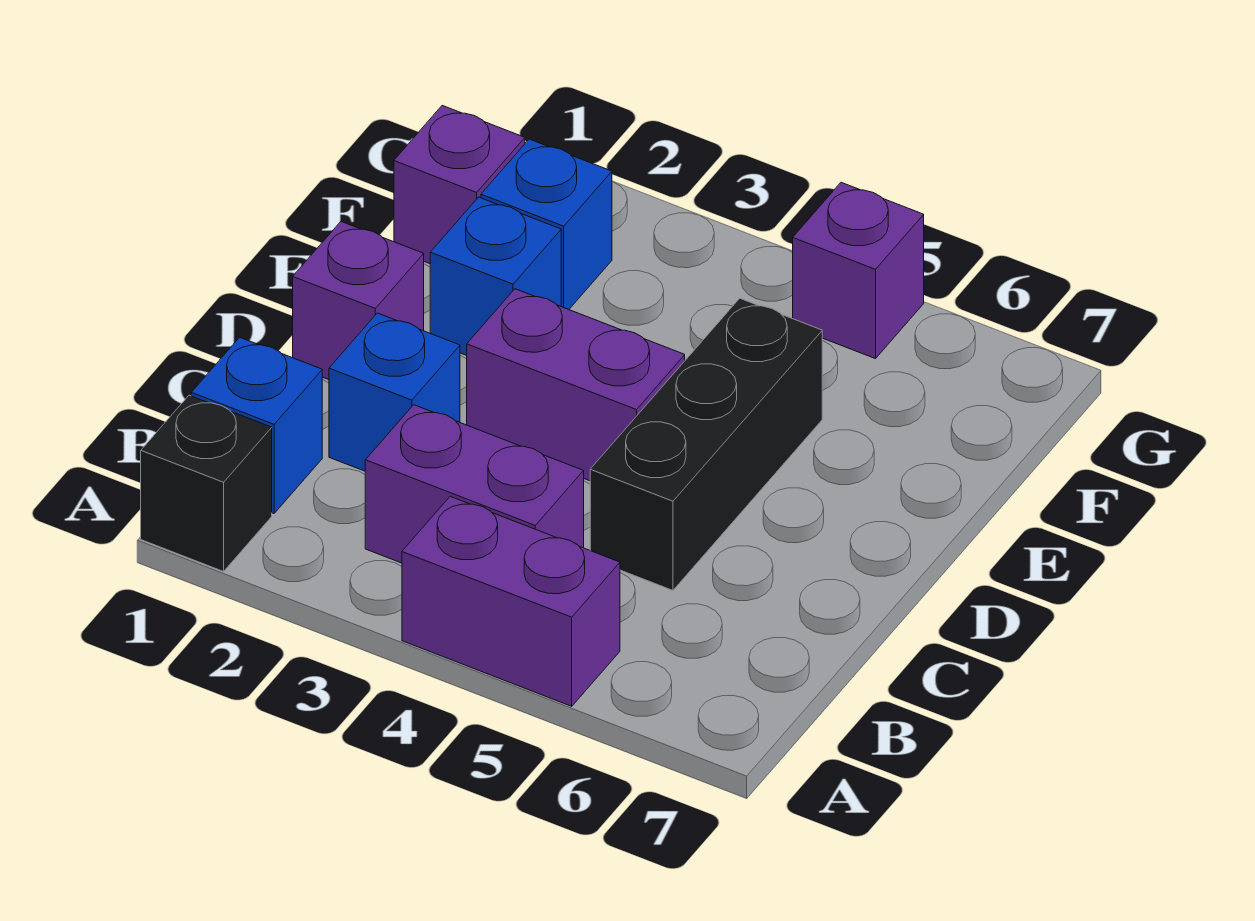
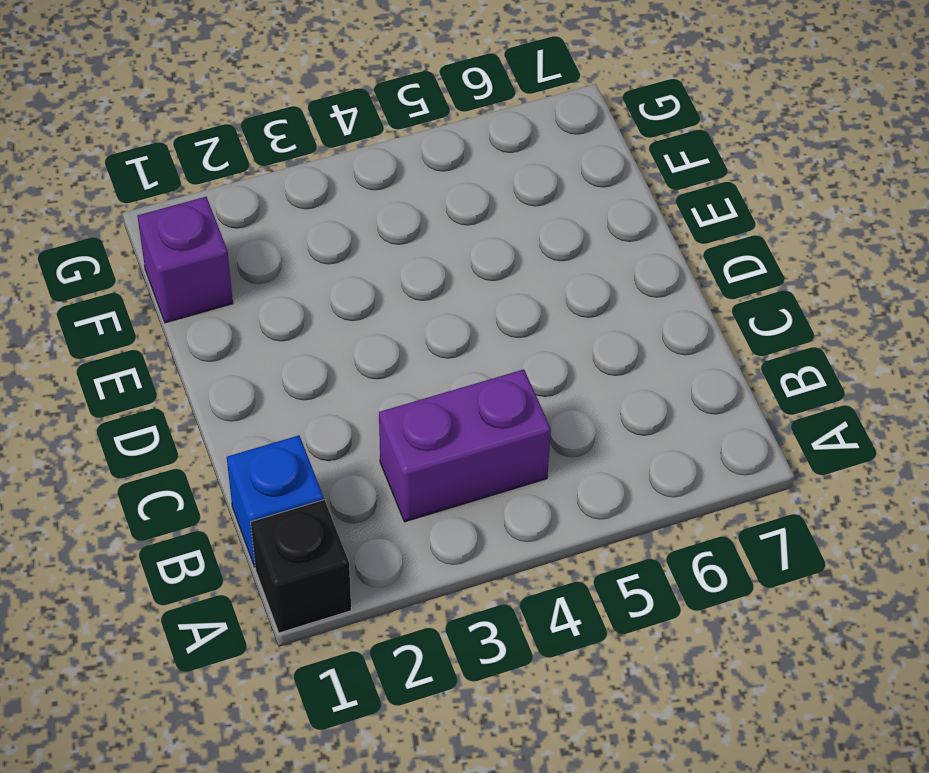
none -> purple brick A4:A5 level 1
none -> blue brick C2 level 1
none -> black brick C5:E5 level 1

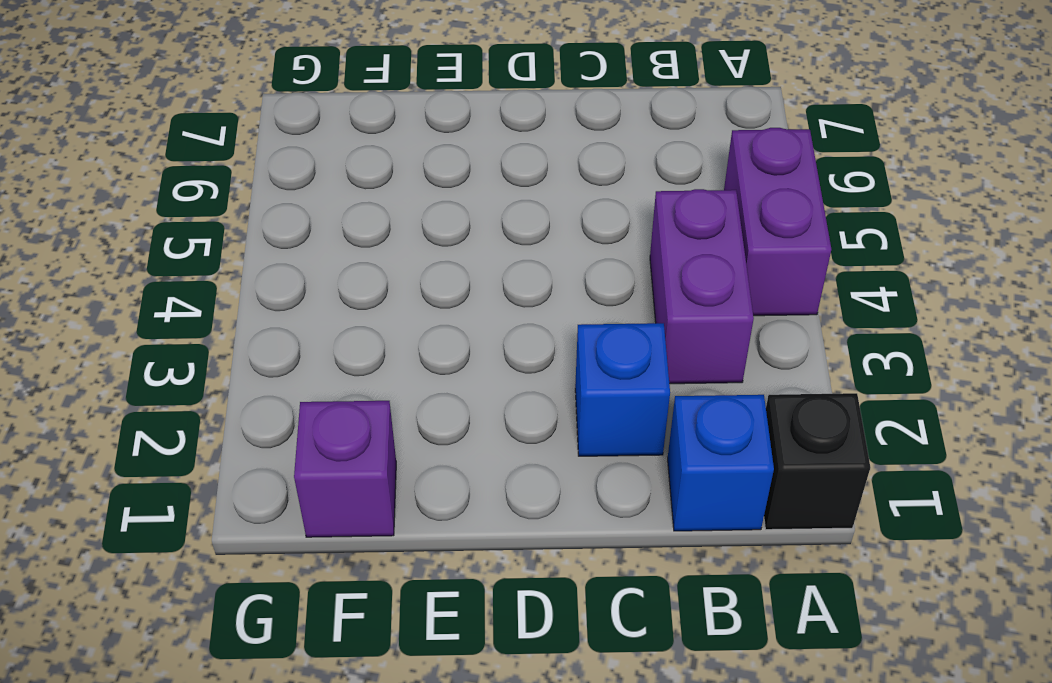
none -> black brick C5:E5 level 1
none -> purple brick D1 level 1
none -> purple brick D3:D4 level 1

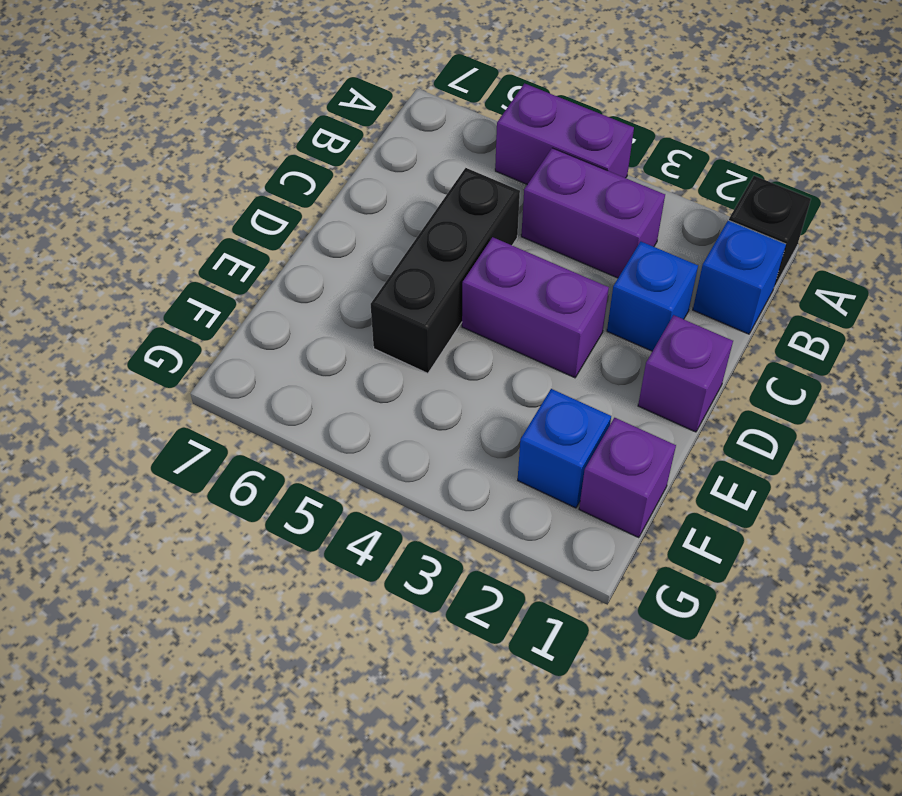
none -> blue brick E2 level 1
none -> purple brick G5 level 1

